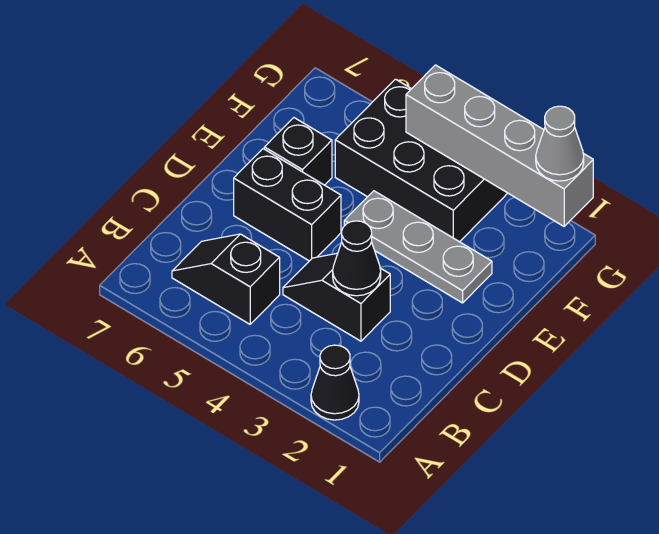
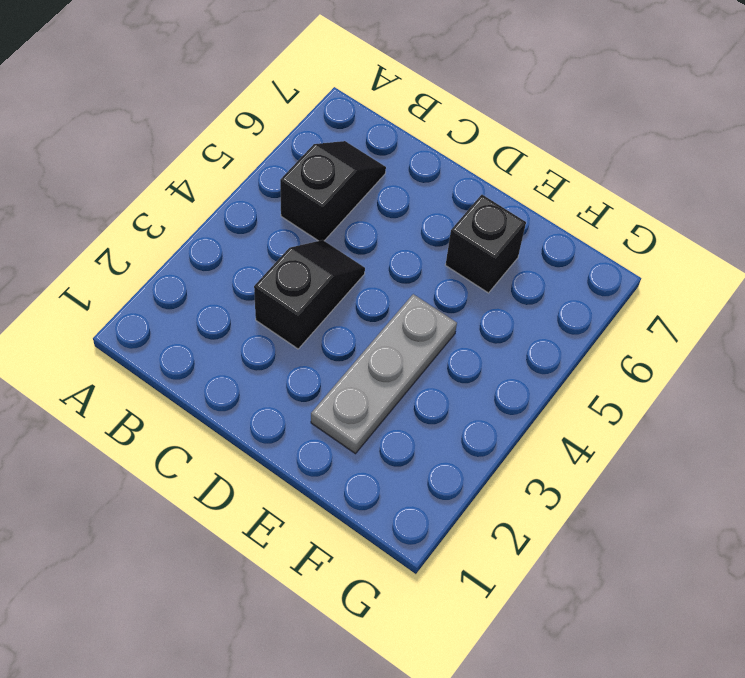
none -> black cone A2 level 1
none -> black brick D5:D6 level 1

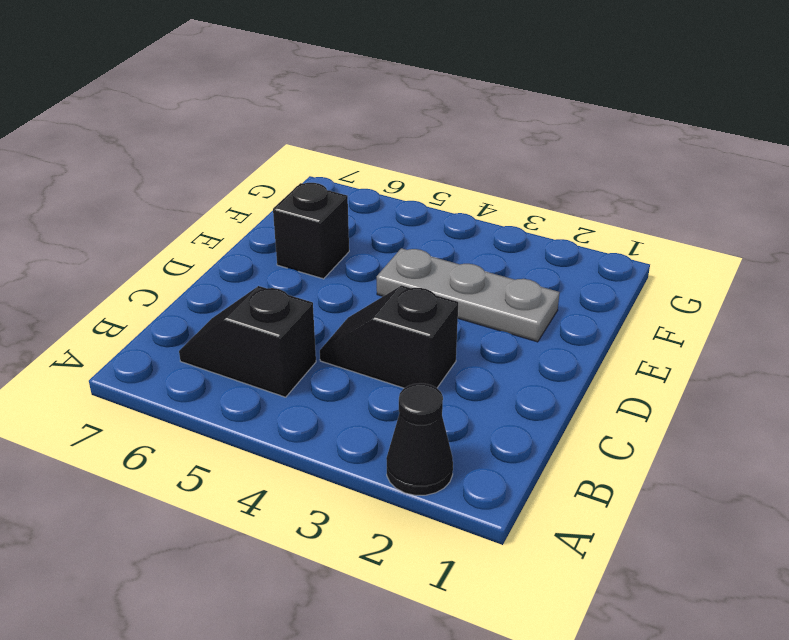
none -> black brick D5:D6 level 1
none -> black brick F3:G5 level 1

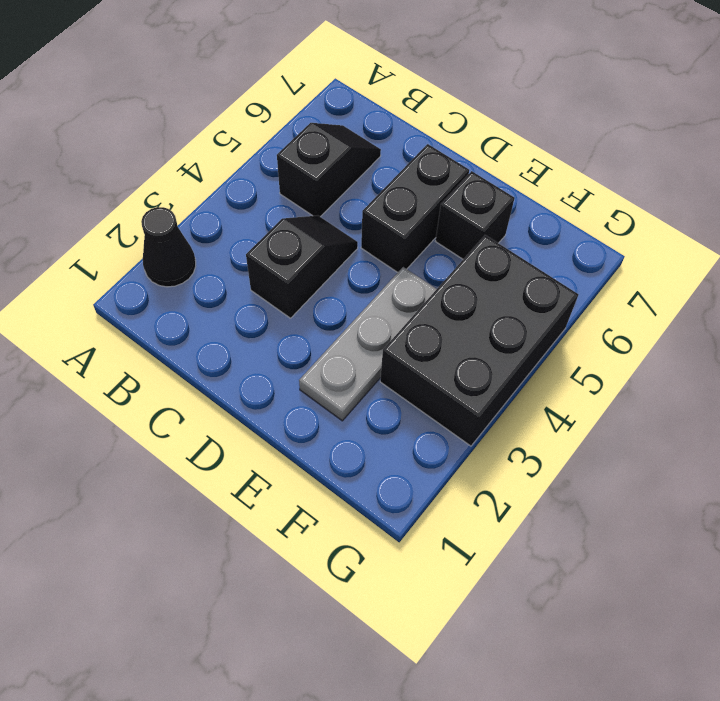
none -> black cone C3 level 2
none -> grey brick G1:G4 level 2

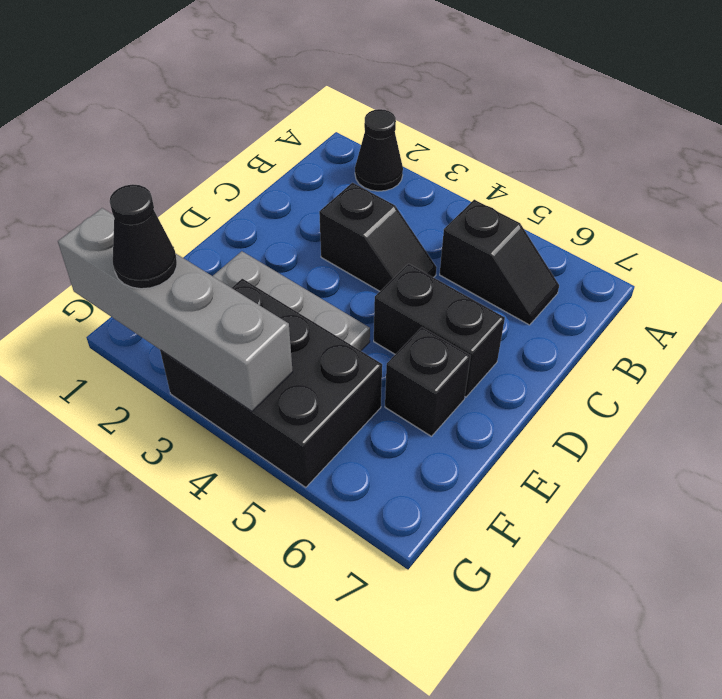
black cone G2 level 3 -> black cone C3 level 2
none -> grey cone G1 level 3

